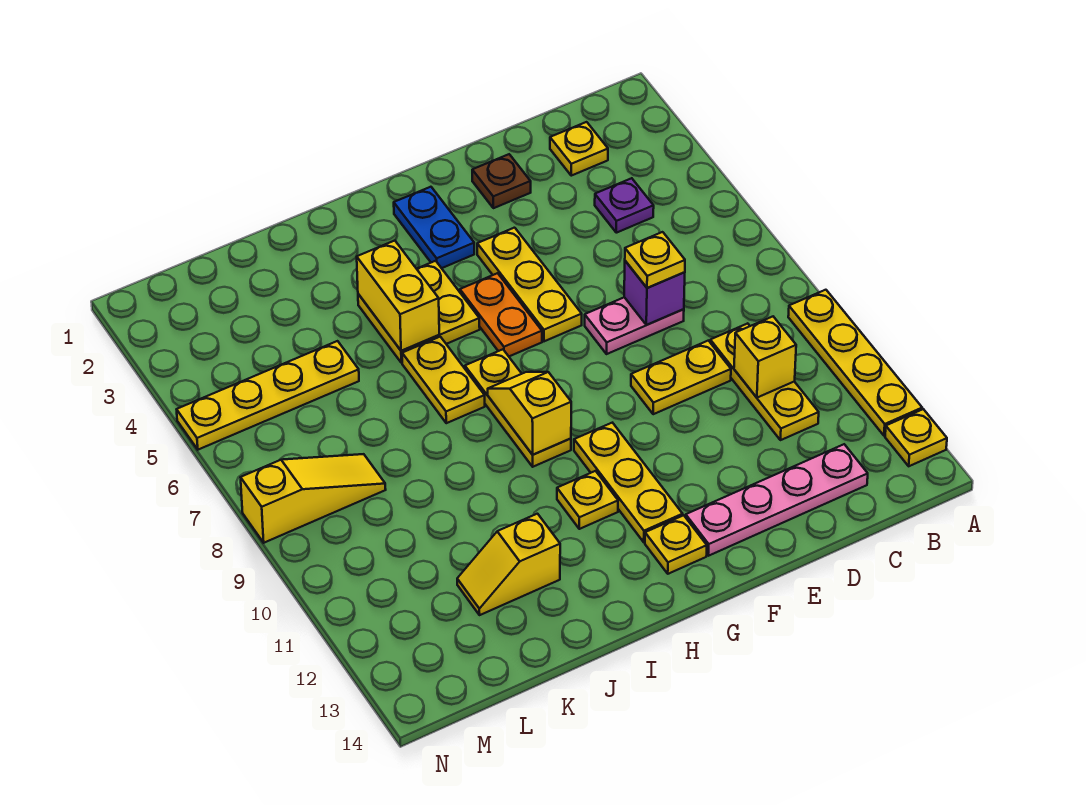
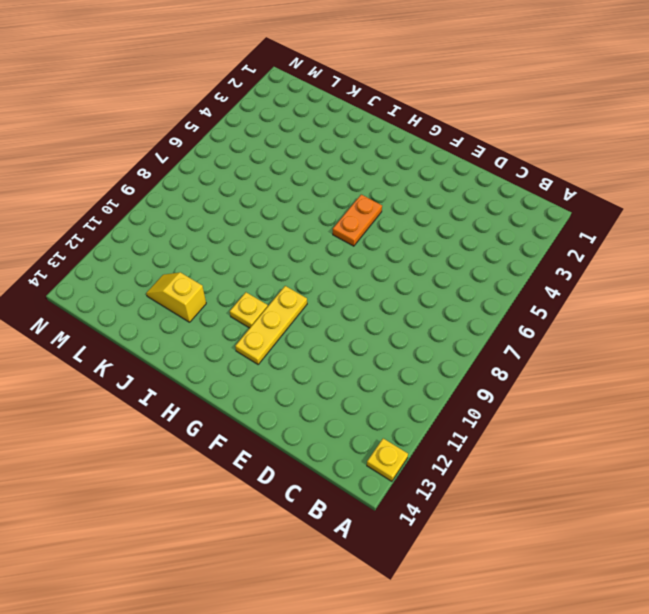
none -> yellow plate A9:A12 level 1
none -> yellow plate C2 level 1
none -> purple plate C4 level 1

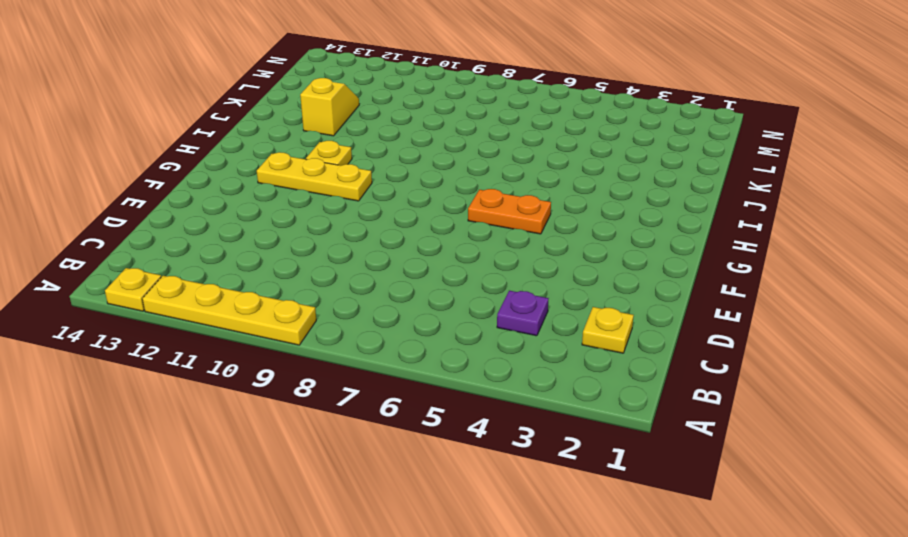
none -> yellow plate C9:C11 level 1
none -> pink plate C13:F13 level 1
none -> pink plate D7:E7 level 1

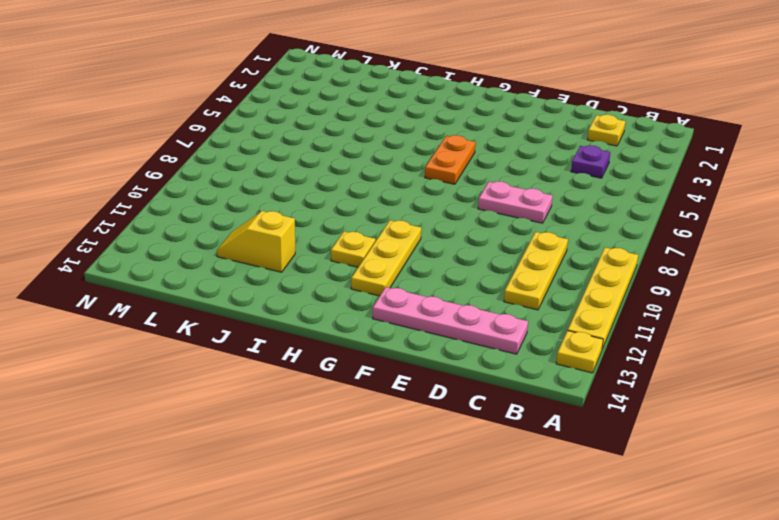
none -> yellow plate D9:E9 level 1
none -> brown plate E2 level 1
none -> yellow plate F4:F6 level 1

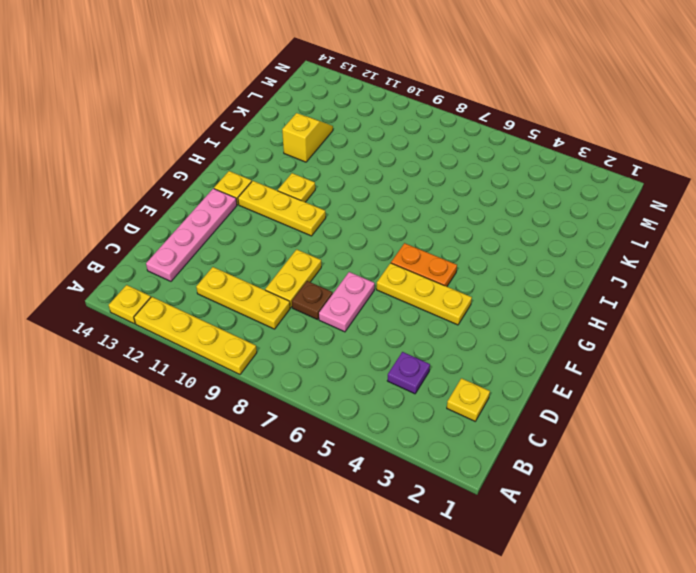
brown plate D8 level 1 -> brown plate E2 level 1
none -> blue plate G2:G3 level 1
none -> yellow plate H4:I5 level 1
none -> yellow plate H7:H9 level 1

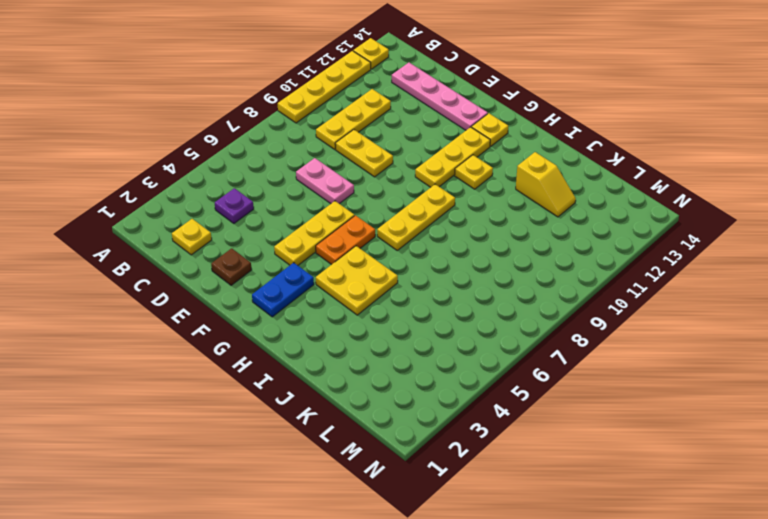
none -> yellow plate I6:I7 level 1
none -> yellow plate K5:N5 level 1
none -> yellow slope L8:N8 level 1 top N

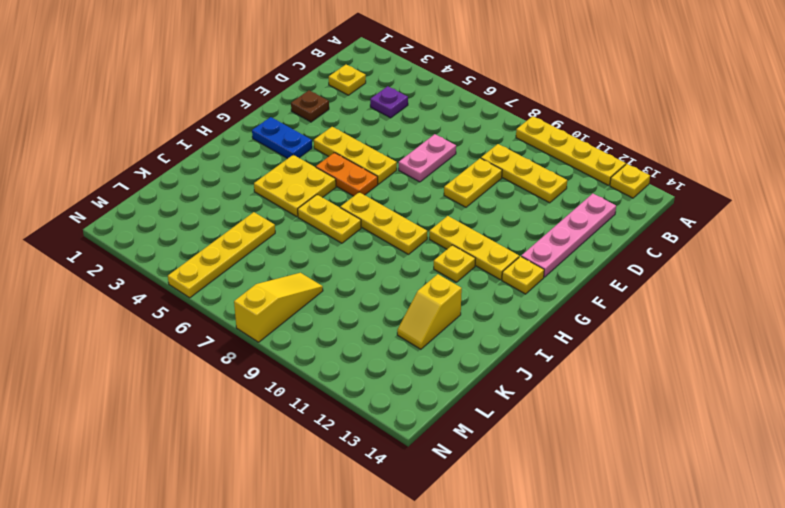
none -> yellow brick C10 level 2
none -> purple brick D7 level 2
none -> yellow slope H8:H9 level 2 top 9

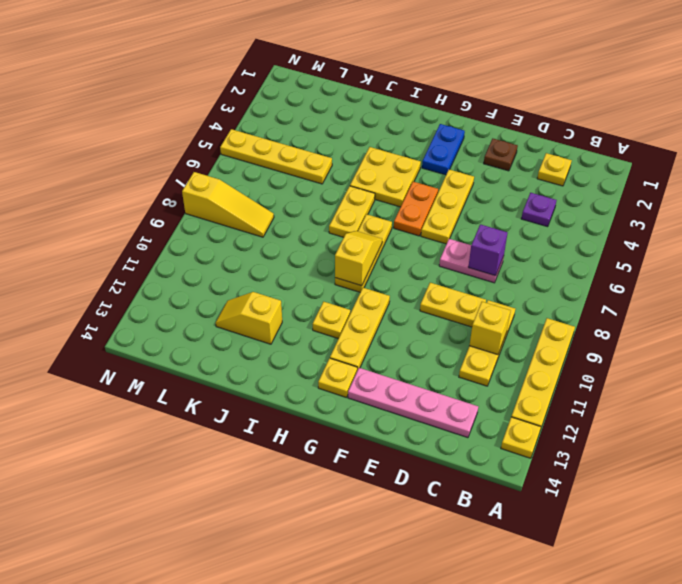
none -> yellow brick I4:I5 level 2
none -> yellow plate D7 level 3

